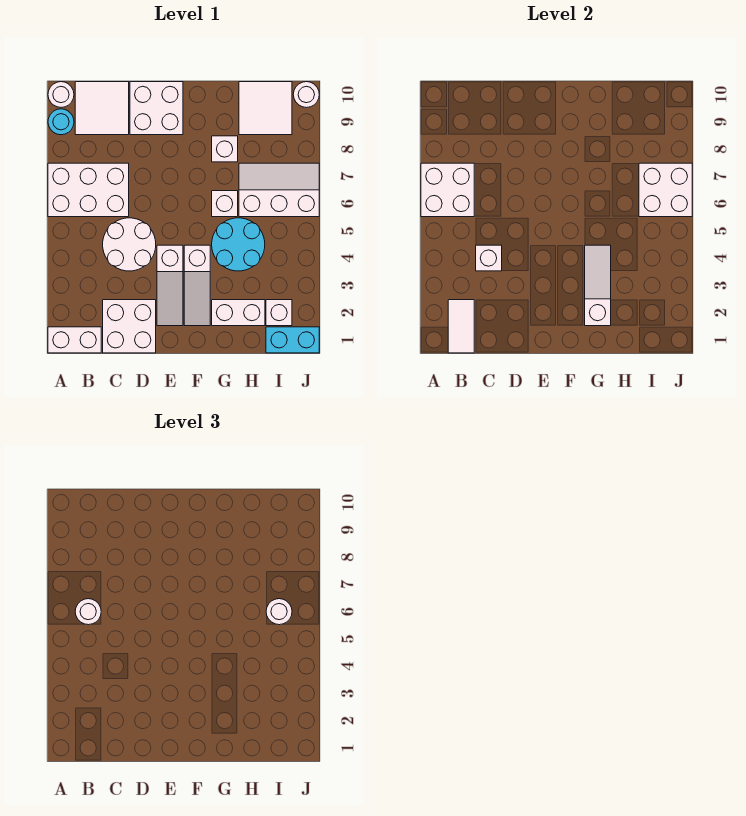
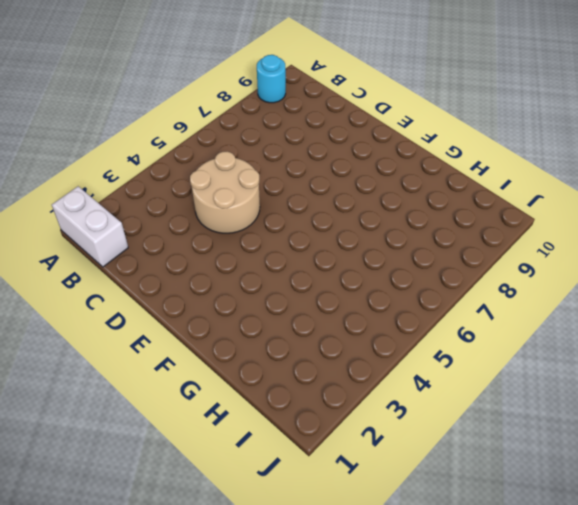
tan round brick C4:D5 level 1 -> white round brick C4:D5 level 1
none -> white brick A6:C7 level 1
none -> white round brick A10 level 1
none -> white tile B9:C10 level 1

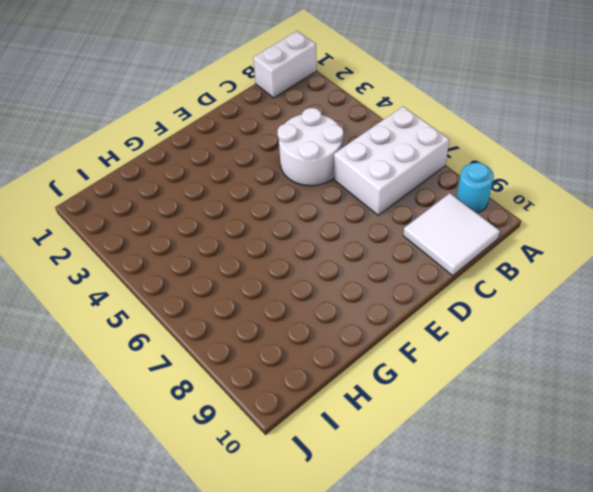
none -> white round brick A10 level 1
none -> white brick C1:D2 level 1
none -> white brick D9:E10 level 1

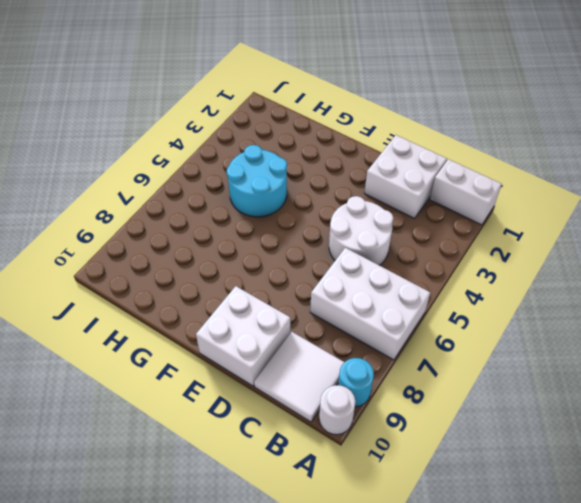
none -> white slope E2:E4 level 1 top 4
none -> white slope F2:F4 level 1 top 4
none -> white brick G2:H2 level 1

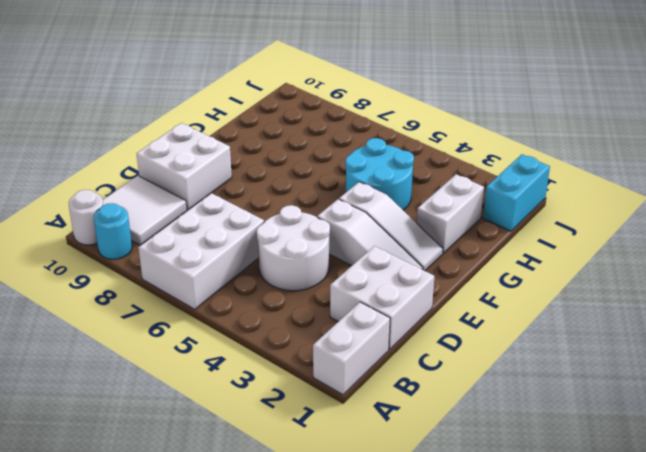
none -> white brick G6 level 1
none -> white brick G8 level 1
none -> white slope H6:J7 level 1 top 6

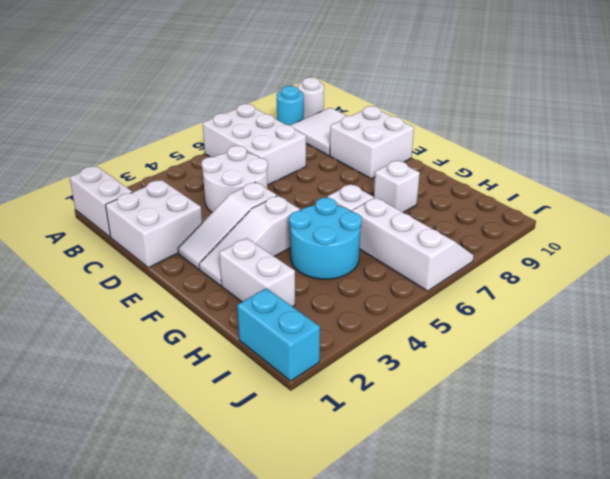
none -> white tile H9:I10 level 1
none -> white brick I2 level 1
none -> white round brick J10 level 1

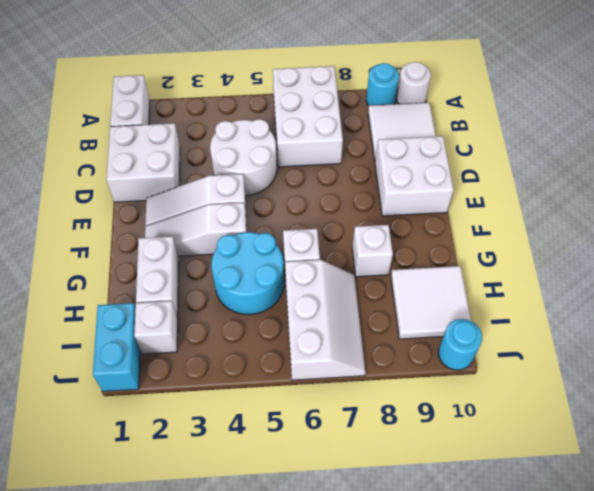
cyan round brick J10 level 1 -> white round brick J10 level 1
none -> white brick A6:B7 level 2
none -> white tile B1:B2 level 2
none -> white brick C4 level 2

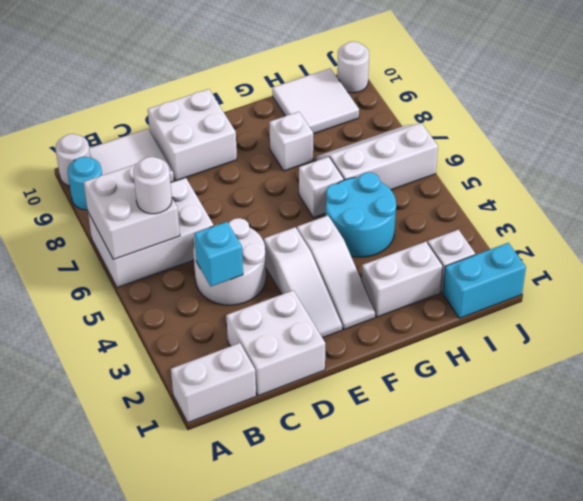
cyan brick C4 level 2 -> white brick C4 level 2
none -> white tile B1:B2 level 2
none -> white slope G2:G4 level 2 top 2
none -> white brick I6:J7 level 2

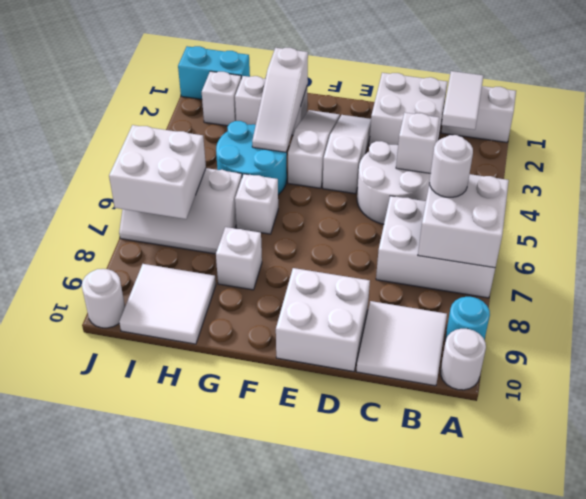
none -> white round brick I6 level 3

